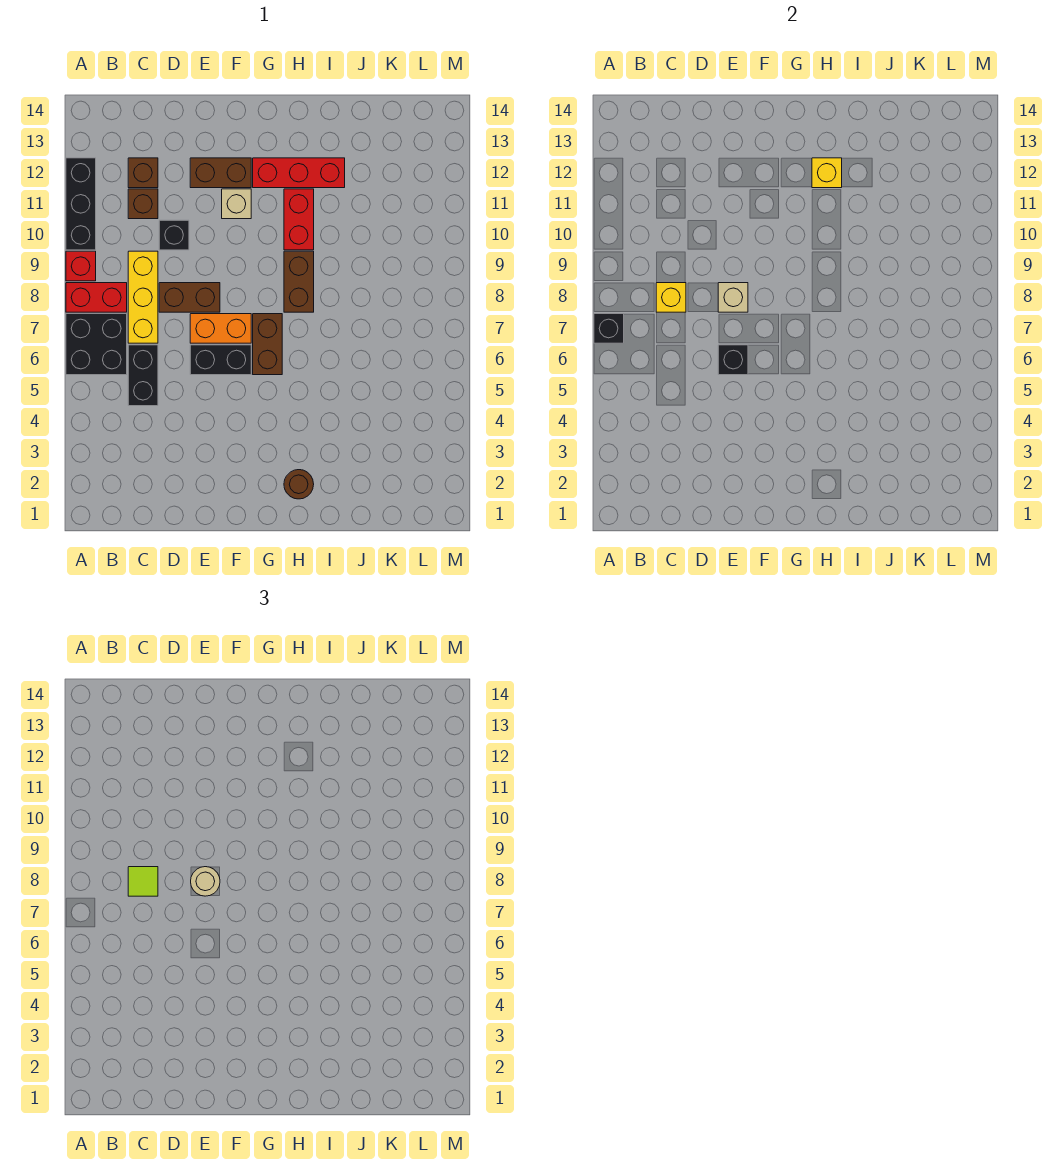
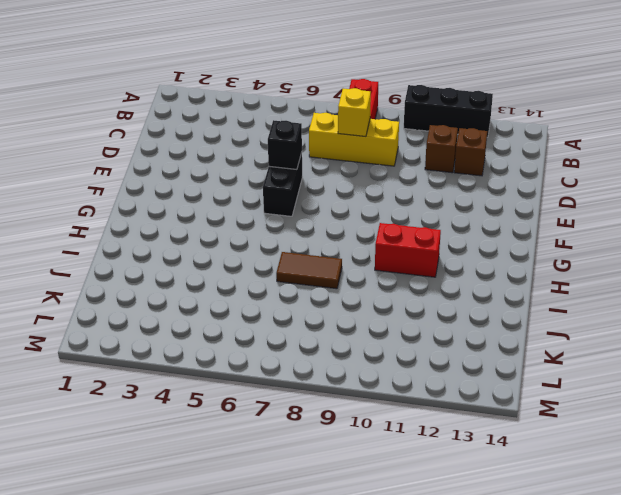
brown tile I7:I8 level 1 -> none
none -> black brick A6:B7 level 1
none -> red brick A9 level 1
none -> black brick C5:C6 level 1

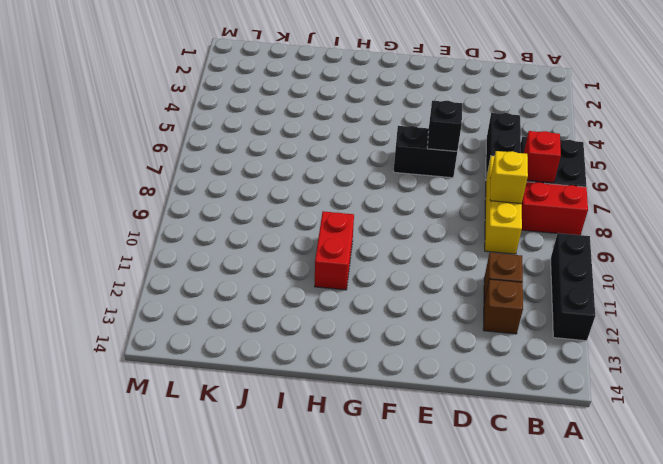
red brick B7 level 2 -> red brick A9 level 1
none -> brown brick D8:E8 level 1
none -> black brick D10 level 1
none -> orange brick E7:F7 level 1

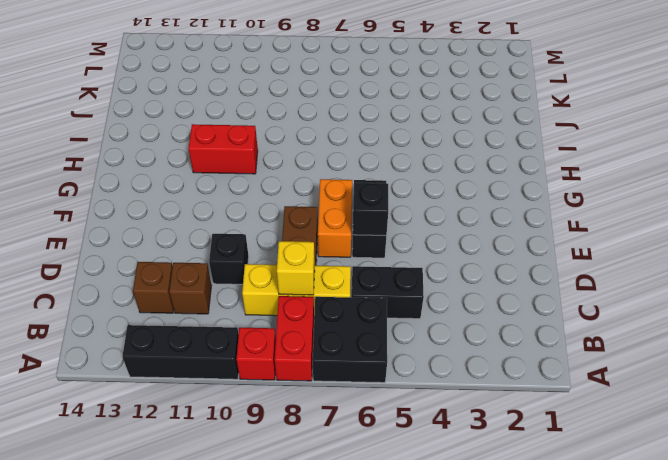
none -> brown brick E12:F12 level 1
none -> tan brick F11 level 1
none -> brown brick G6:G7 level 1

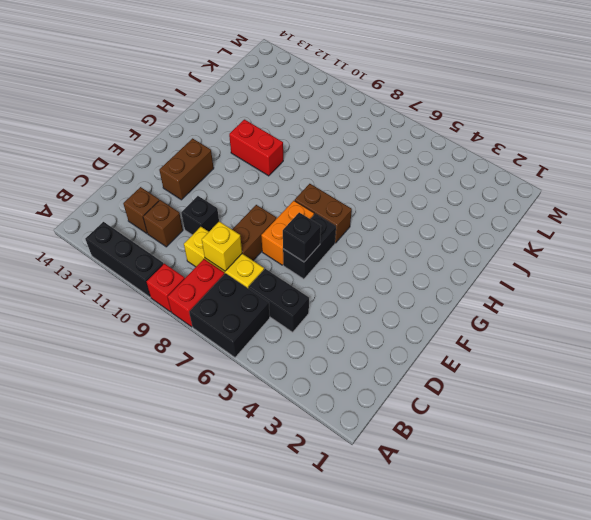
none -> tan brick F11 level 1
none -> red brick G12:I12 level 1
none -> brown round brick H2 level 1

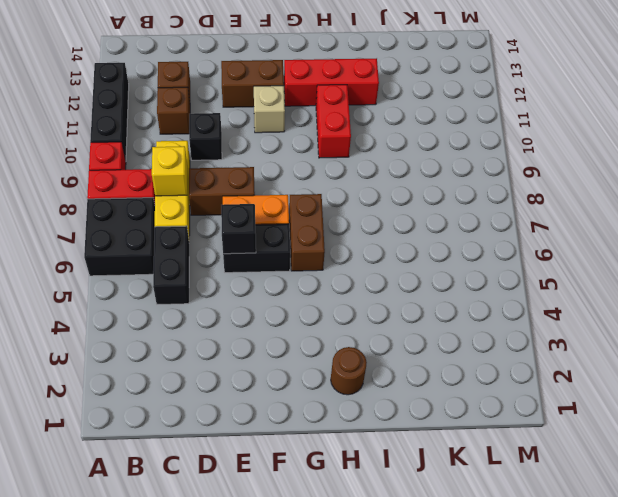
none -> brown brick H8:H9 level 1
none -> black brick A7 level 2
none -> tan brick E8 level 2

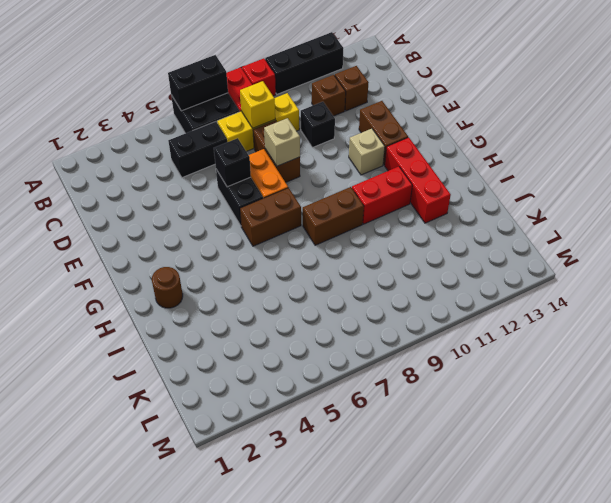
black brick A6:A7 level 2 -> black brick A7 level 2
none -> yellow brick H12 level 2
none -> lime tile C8 level 3
none -> tan round brick E8 level 3

